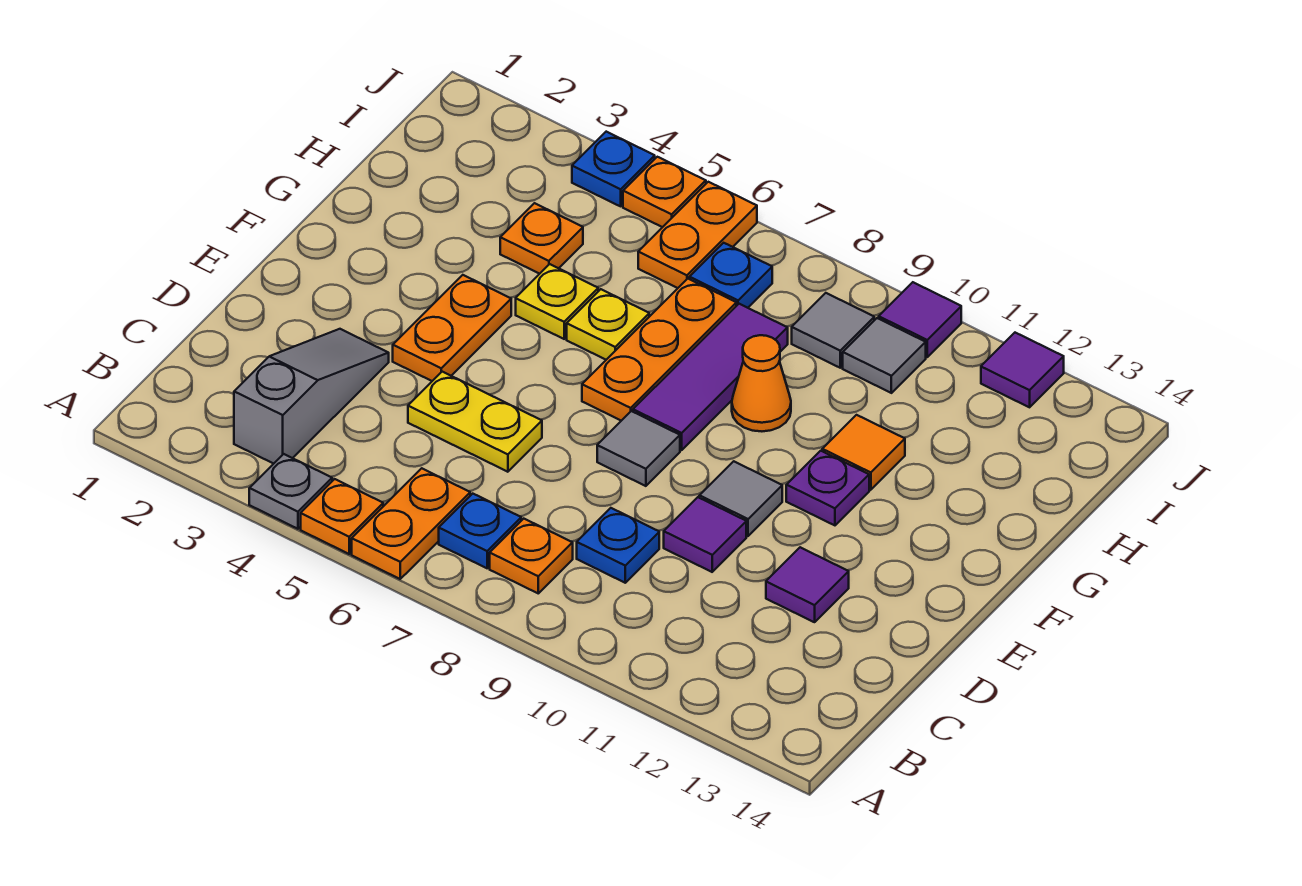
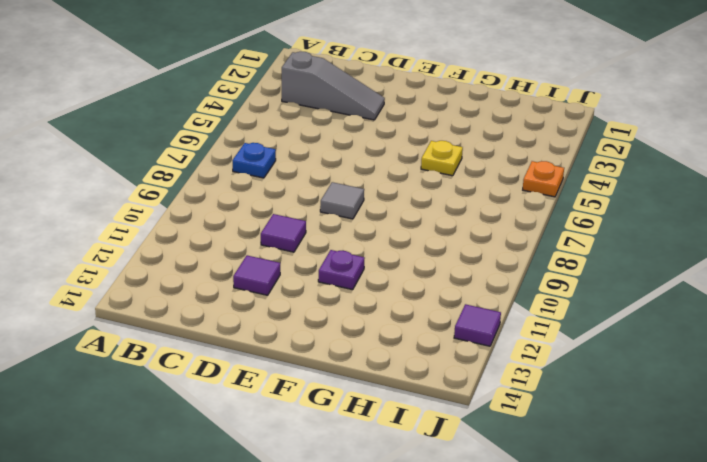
none -> grey plate A4 level 1
none -> orange plate A5 level 1
none -> orange plate A6:B6 level 1

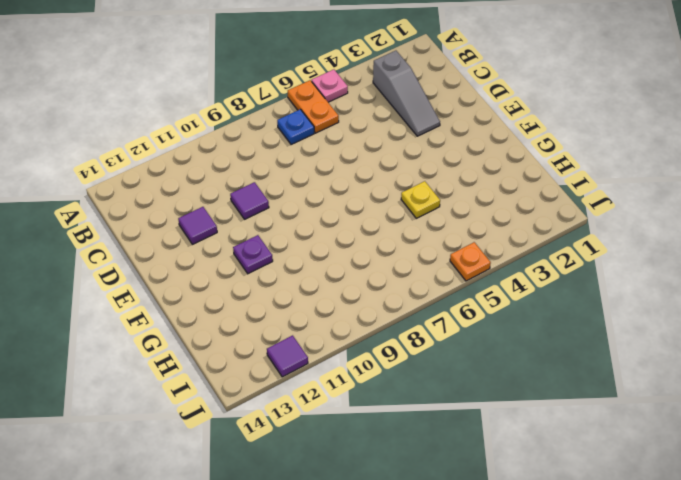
pink plate A5 level 1 -> orange plate A5 level 1
none -> grey plate A4 level 1
none -> orange plate B8 level 1
none -> blue plate C9 level 1

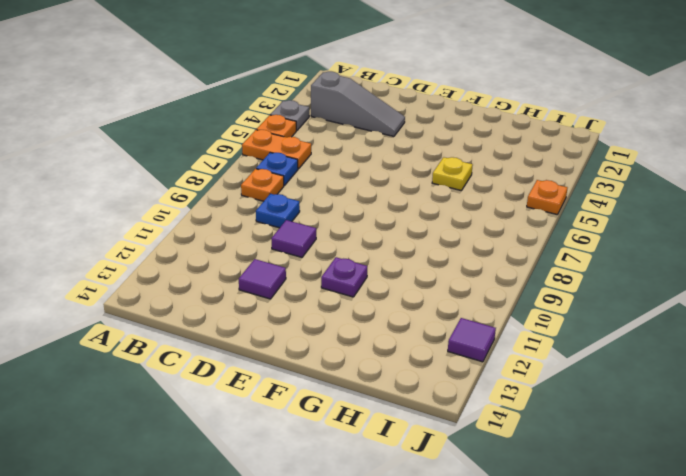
none -> yellow plate D5:D6 level 1
none -> orange plate E4:F4 level 1
none -> grey tile E8 level 1

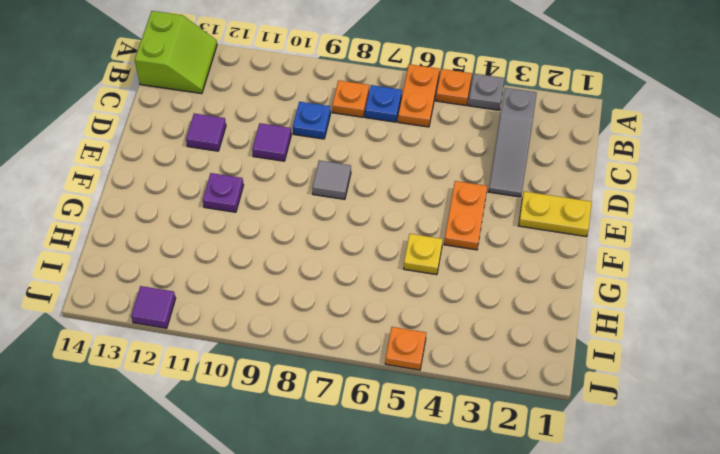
lime slope A13:B14 level 1 top 14 -> none
yellow plate E1:E2 level 1 -> yellow plate D5:D6 level 1
none -> grey tile E10 level 1
none -> orange plate F7:H7 level 1
none -> purple tile F8:H8 level 1

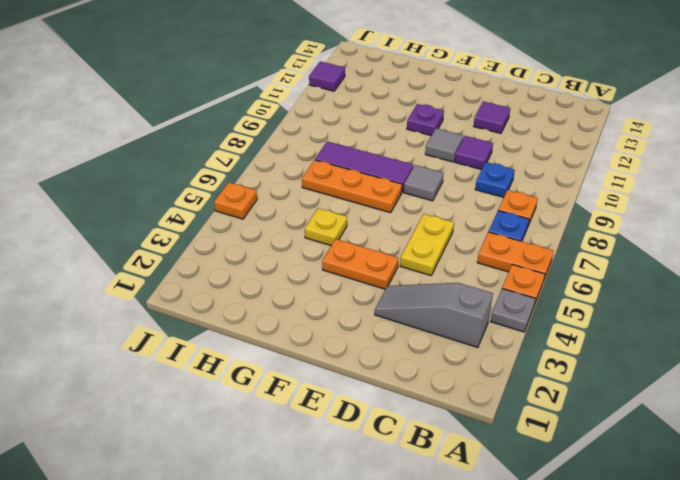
none -> yellow plate G6 level 1
none -> orange cone G9 level 1
none -> orange tile G11 level 1

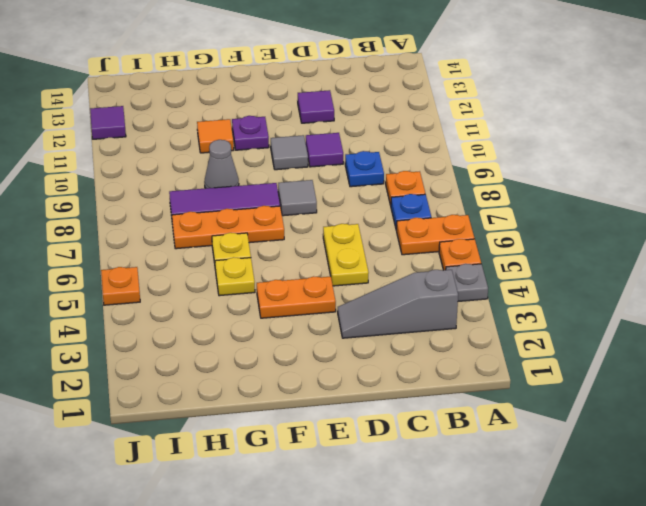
grey cone G9 level 1 -> orange cone G9 level 1
none -> orange plate H4 level 1
none -> orange plate I6:J6 level 1
none -> blue plate I7 level 1

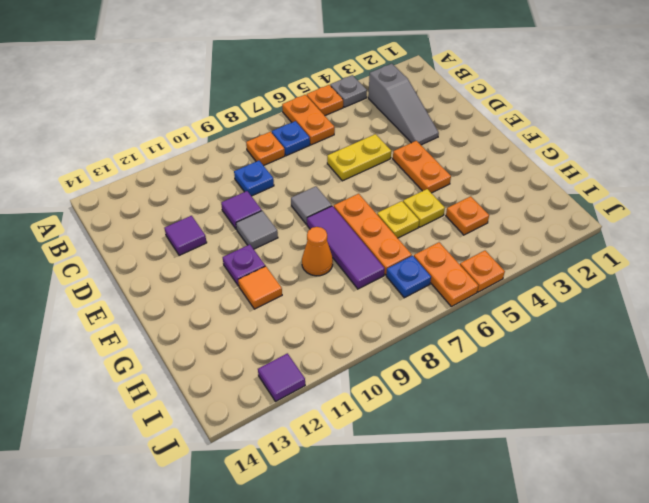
none -> grey tile I9 level 1
none -> grey tile I10 level 1
none -> blue plate J4 level 1

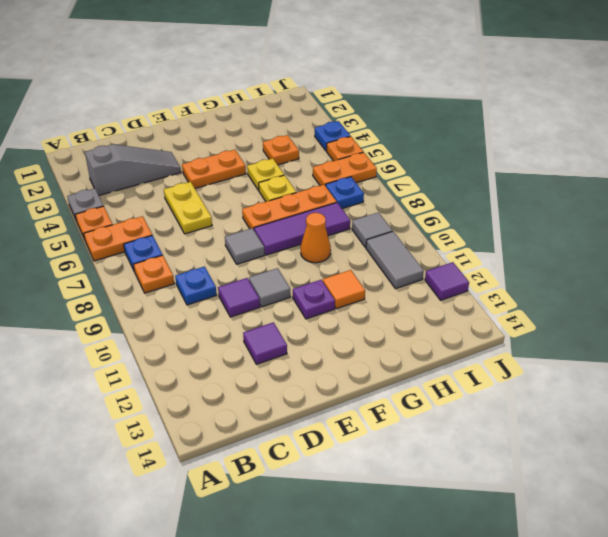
grey tile I10:I11 level 1 -> grey tile I10 level 1
none -> purple tile J10 level 1

